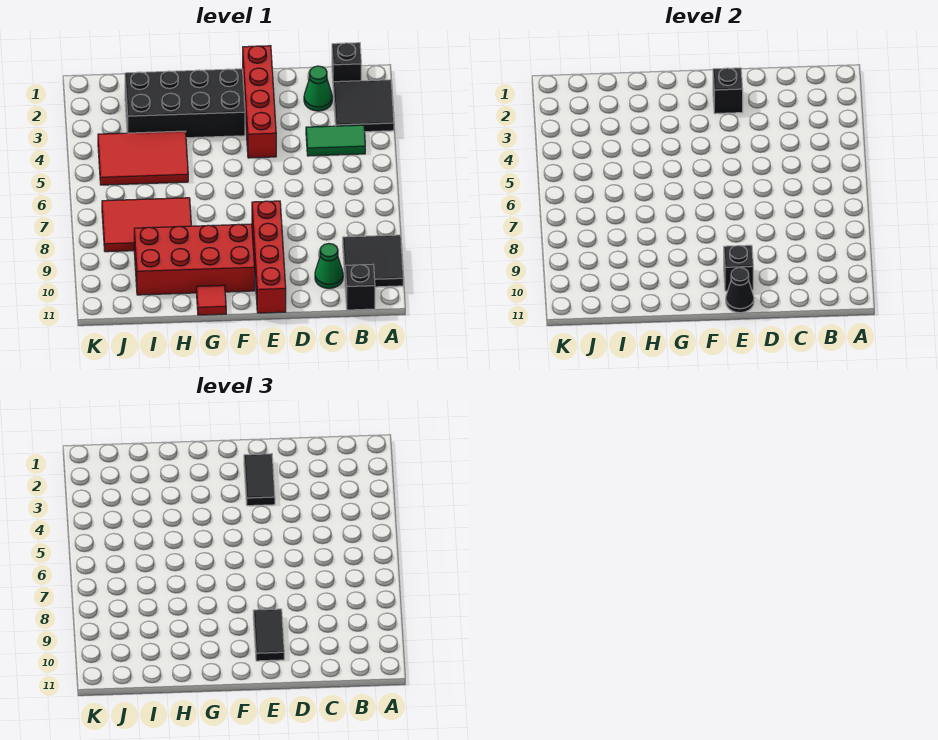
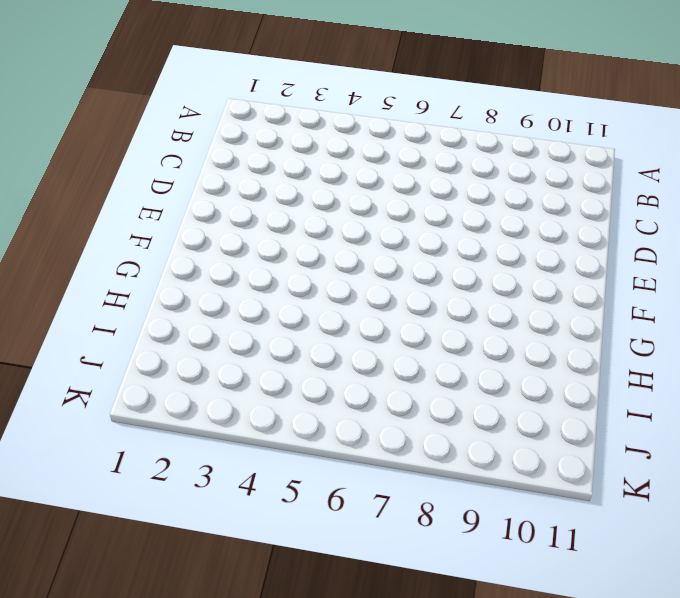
none -> black tile A2:B3 level 1
none -> black tile A9:B10 level 1
none -> black brick B1 level 1

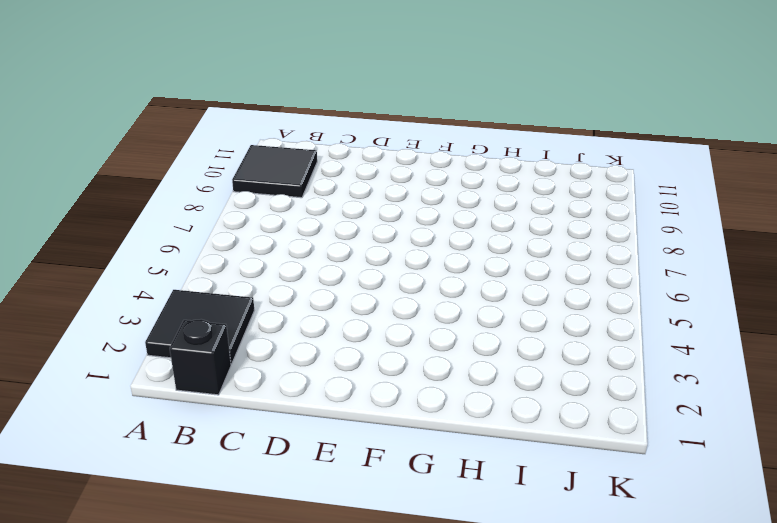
none -> green tile B4:C4 level 1
none -> black brick B11 level 1
none -> green cone C2 level 1

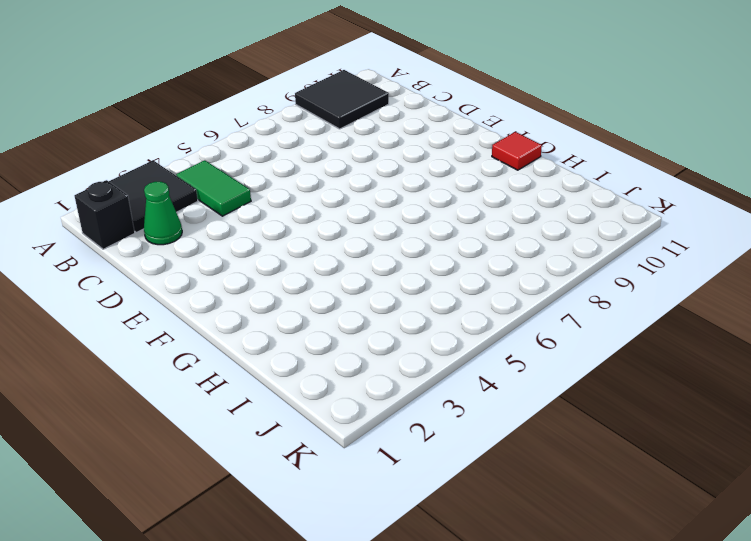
none -> black brick B11 level 1
none -> green cone C10 level 1
none -> red brick E1:E4 level 1

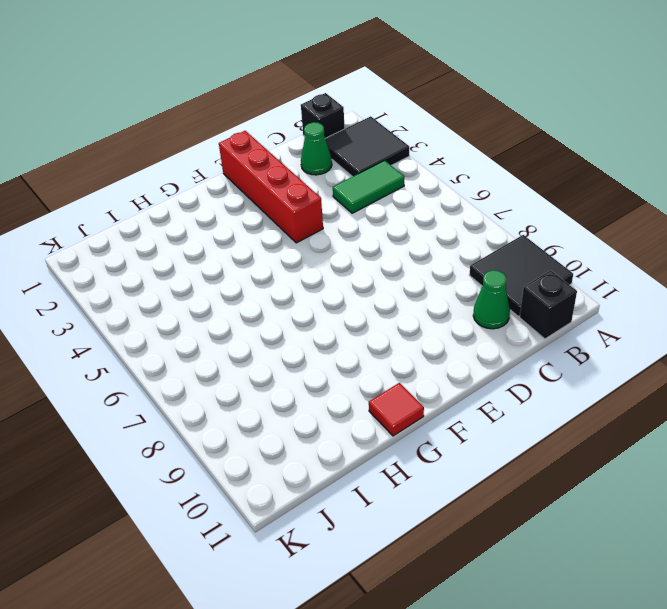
none -> red brick E8:E11 level 1
none -> black brick F2:I3 level 1
none -> red brick F9:I10 level 1

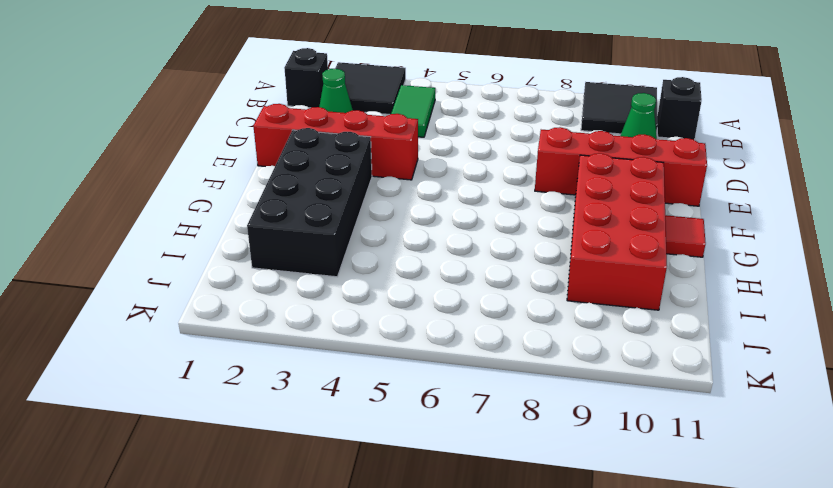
none -> red tile H4:J5 level 1
none -> red tile H7:J8 level 1
none -> black brick E2 level 2

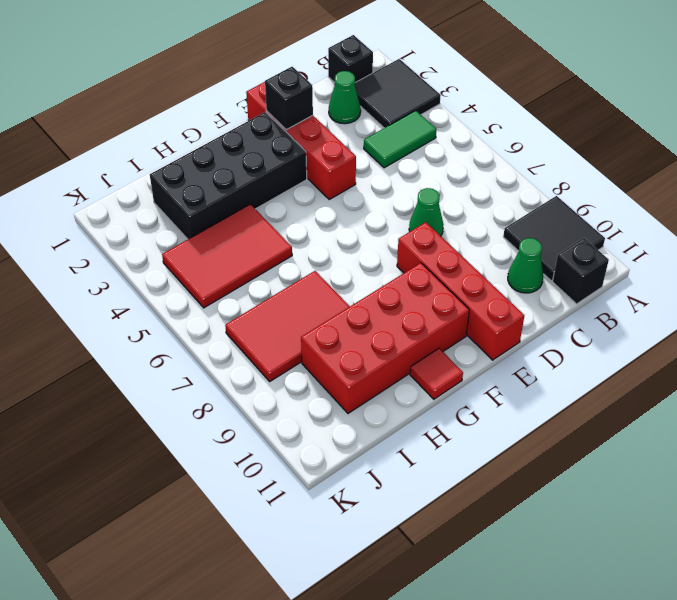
green cone D7 level 1 -> none
none -> black brick E10 level 2
none -> black cone E11 level 2
none -> black tile E2:E3 level 3

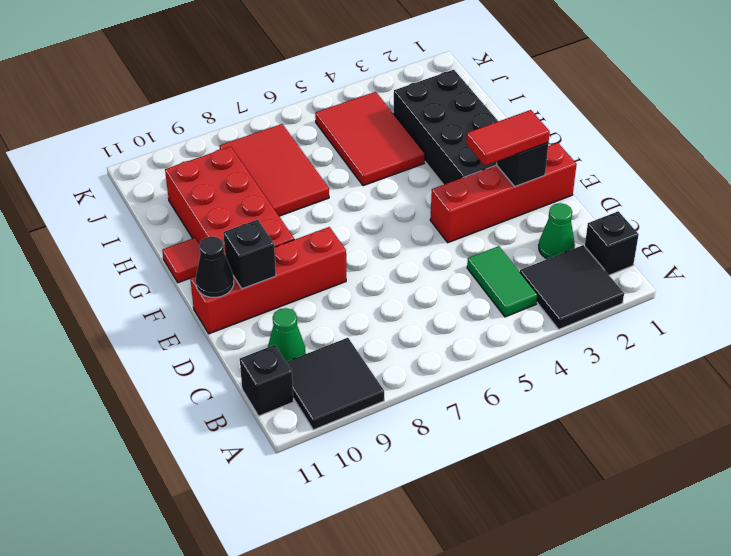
red tile E2:E3 level 3 -> black tile E2:E3 level 3
none -> black tile E9:E10 level 3

